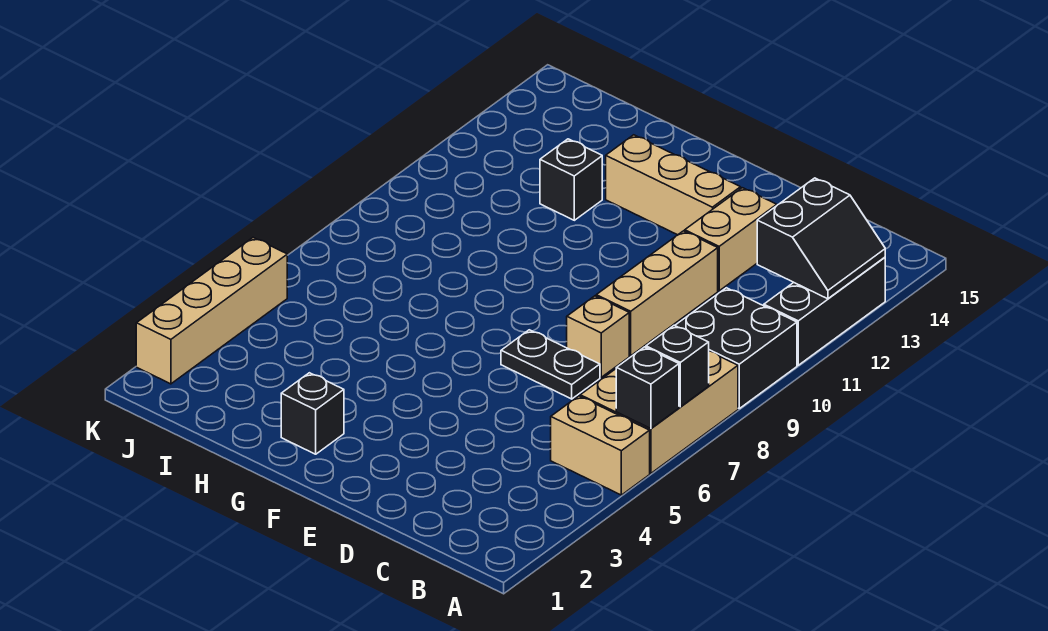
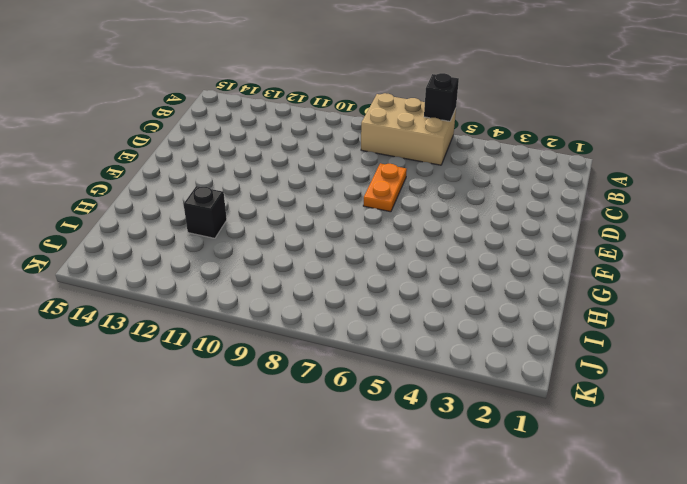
orange plate D7:E7 level 1 -> black plate D7:E7 level 1
none -> tan brick A5:B5 level 1
none -> black brick A9:B10 level 1
none -> black brick A11:A13 level 1

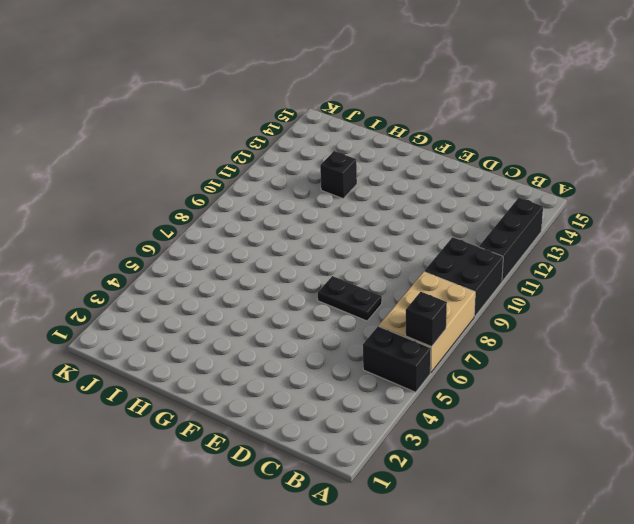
black brick A5:B5 level 1 -> tan brick A5:B5 level 1
none -> tan brick D8 level 1
none -> tan brick D9:D11 level 1
none -> tan brick D12:D13 level 1

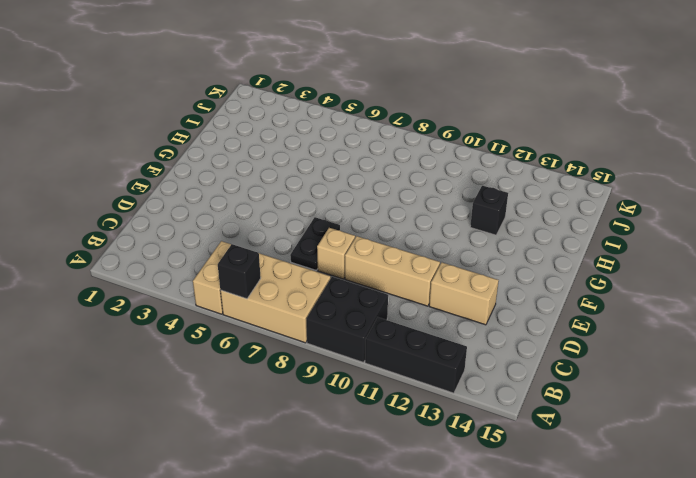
none -> tan brick E13:G13 level 1
none -> black brick G2 level 1
none -> tan brick K2:K5 level 1

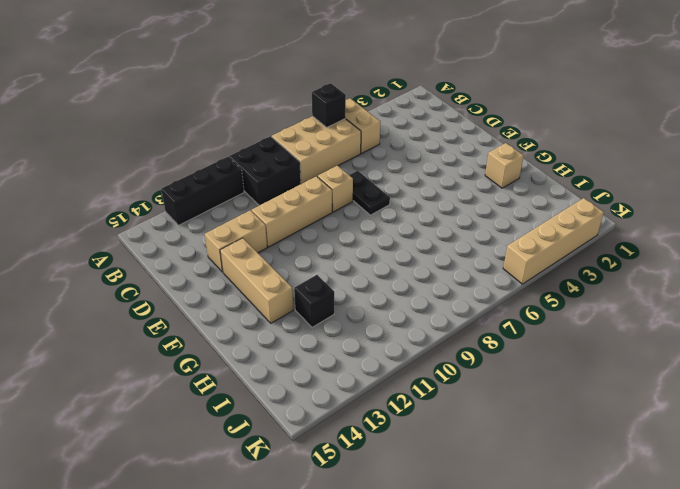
tan brick G2 level 1 -> black brick G2 level 1
none -> black brick A7 level 2
none -> black slope A12:B13 level 2 top B

